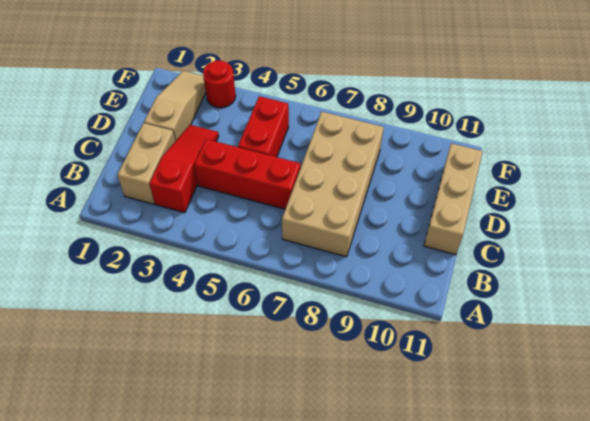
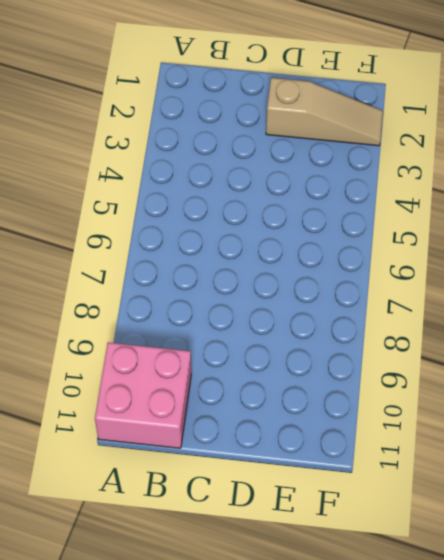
pink brick A10:B11 level 1 -> none
none -> tan brick B2:C2 level 1
none -> red slope B3:D3 level 1 top B

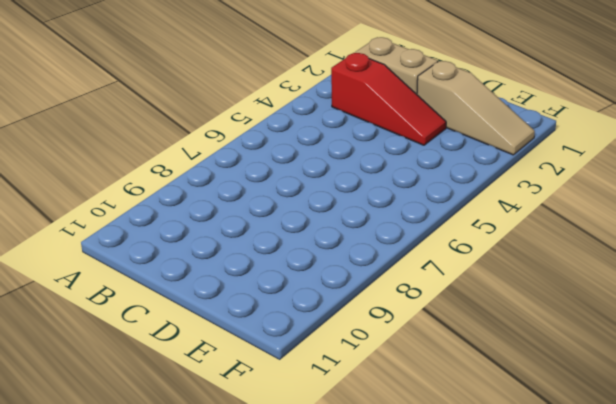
none -> tan brick B7:E8 level 1
none -> red brick C4:C6 level 1

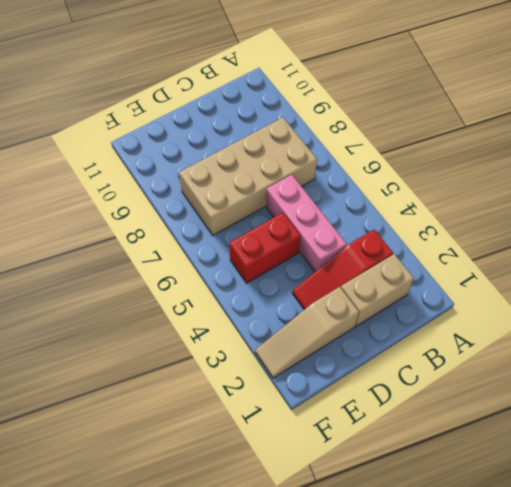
pink brick C4:C6 level 1 -> red brick C4:C6 level 1
none -> tan brick C11:E11 level 1
none -> red round brick F3 level 1

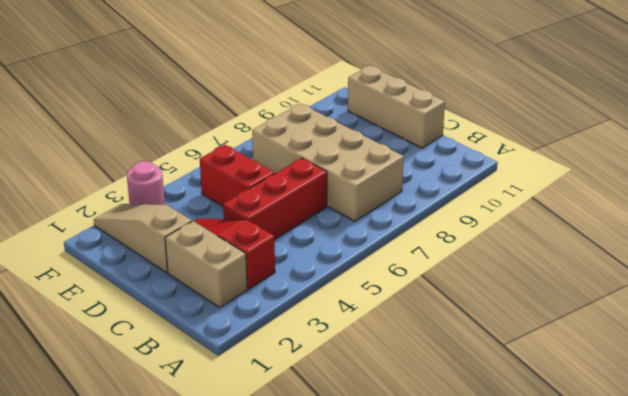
pink round brick F3 level 1 -> red round brick F3 level 1

